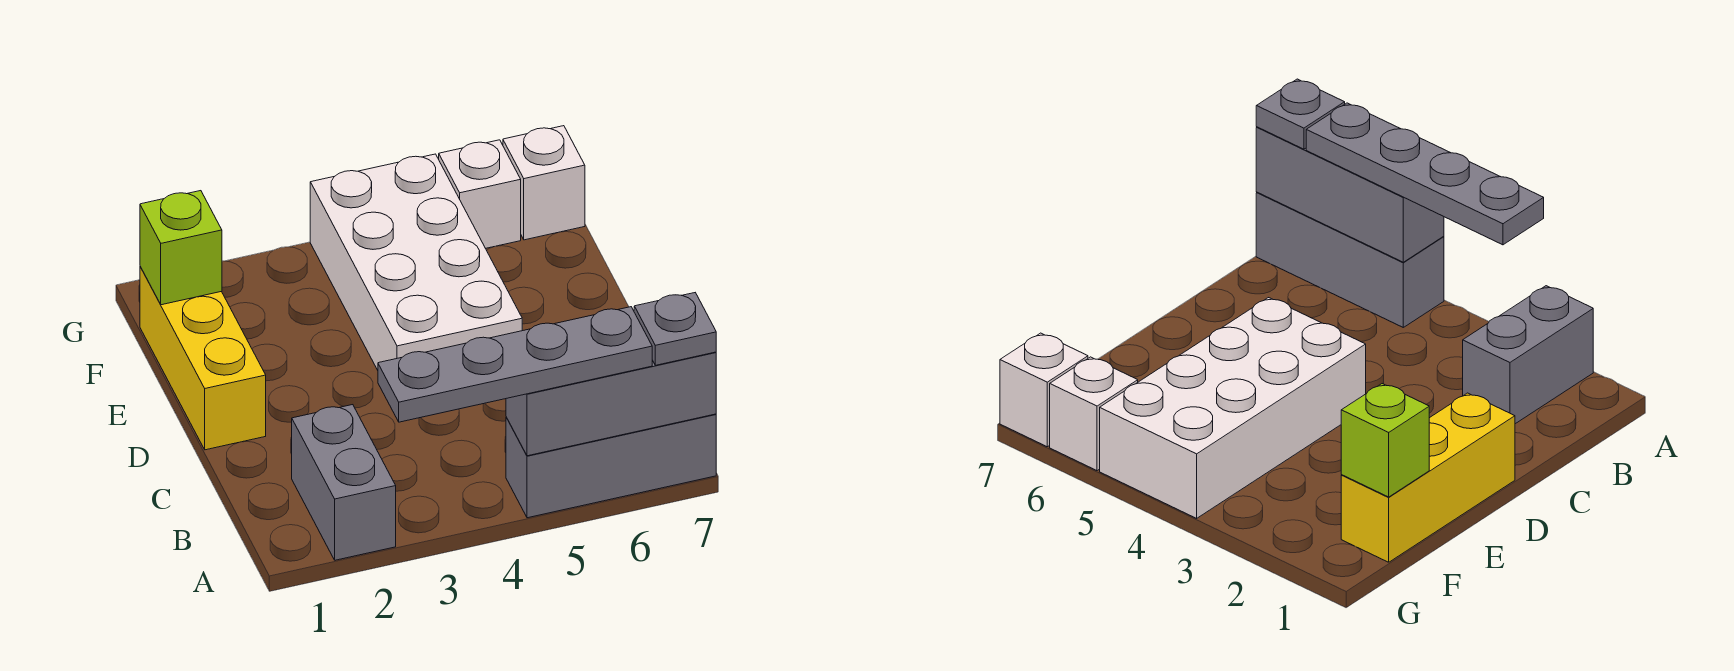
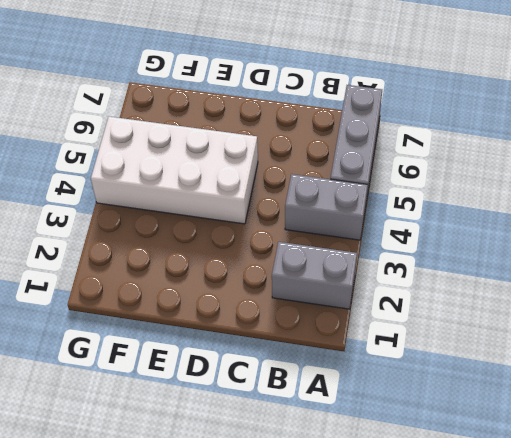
grey brick A4:B4 level 1 -> none
none -> yellow brick D1:F1 level 1
none -> white brick G6 level 1

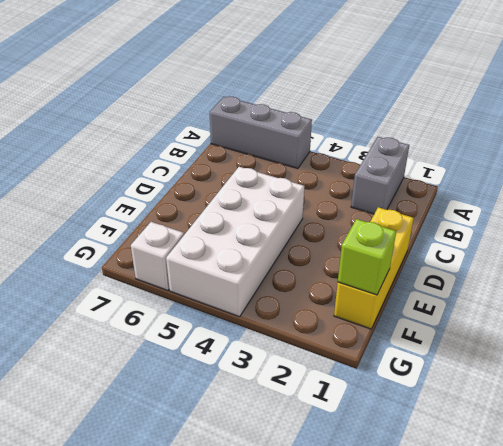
none -> white brick G7 level 1
none -> grey brick A5:A7 level 2

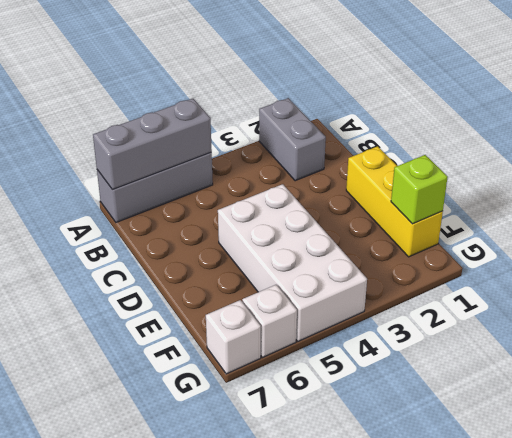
none -> grey plate A3:A6 level 3
none -> grey plate A7 level 3

